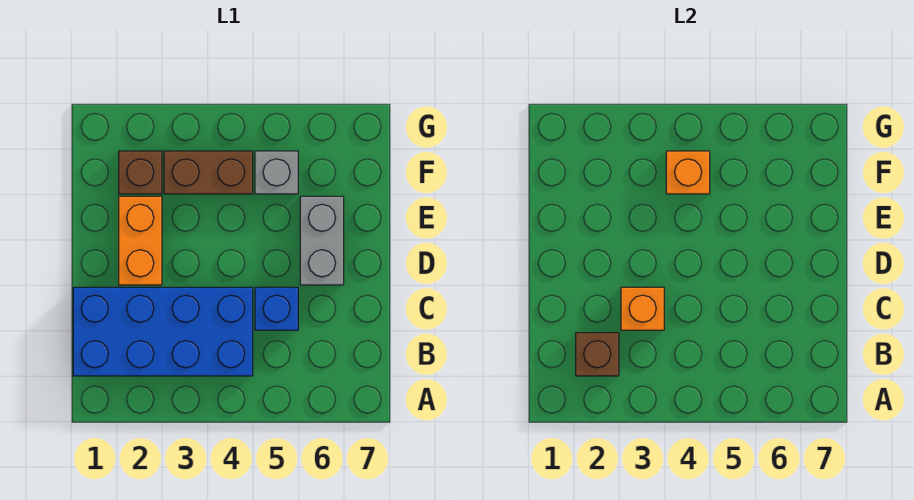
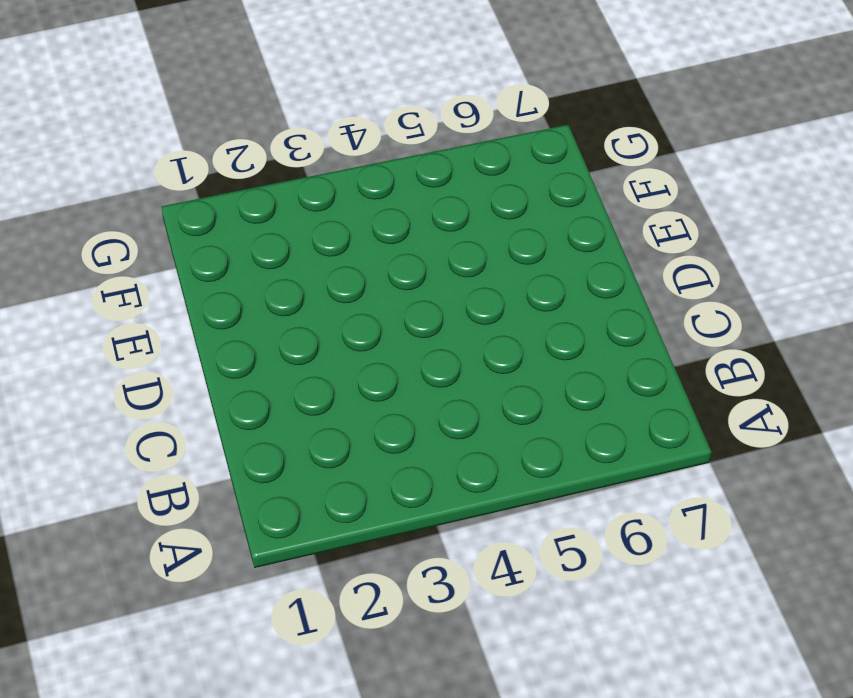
none -> blue brick B1:C4 level 1
none -> blue brick C5 level 1

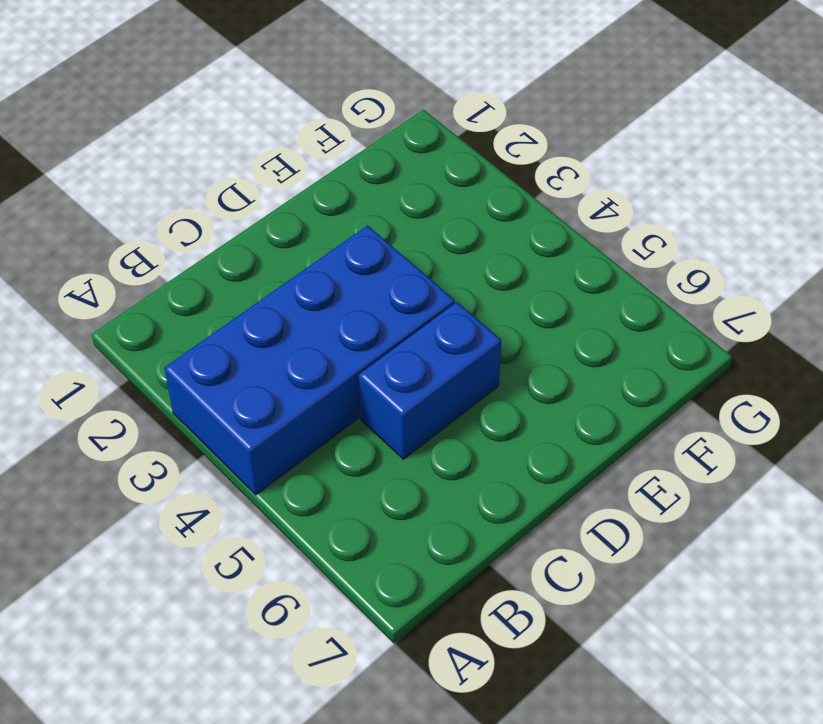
blue brick A3:D4 level 1 -> blue brick B1:C4 level 1
blue brick C5:D5 level 1 -> blue brick C5 level 1
none -> orange brick D2:E2 level 1
none -> grey brick D6:E6 level 1

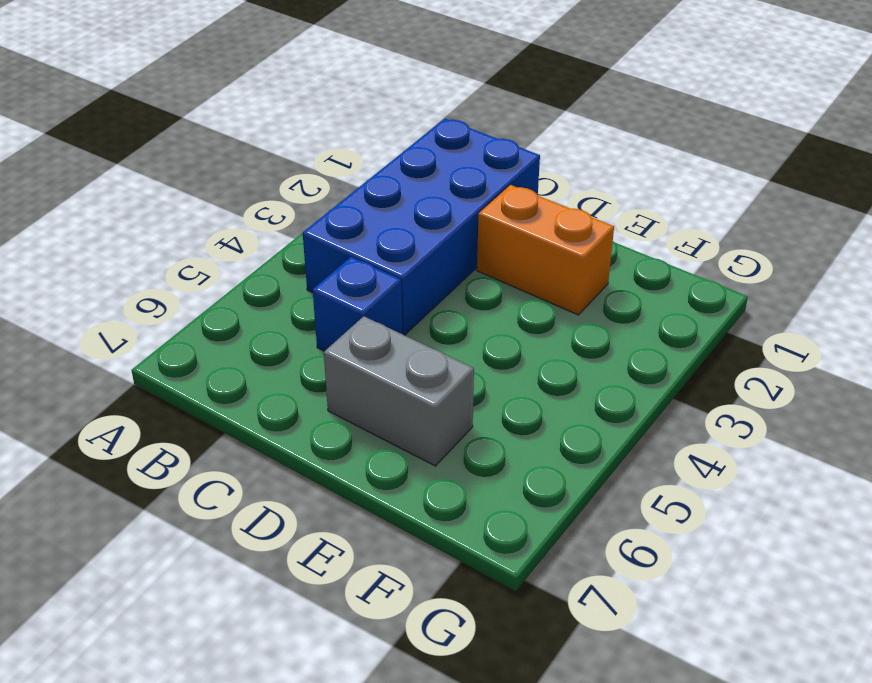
none -> brown brick F2 level 1
none -> brown brick F3:F4 level 1

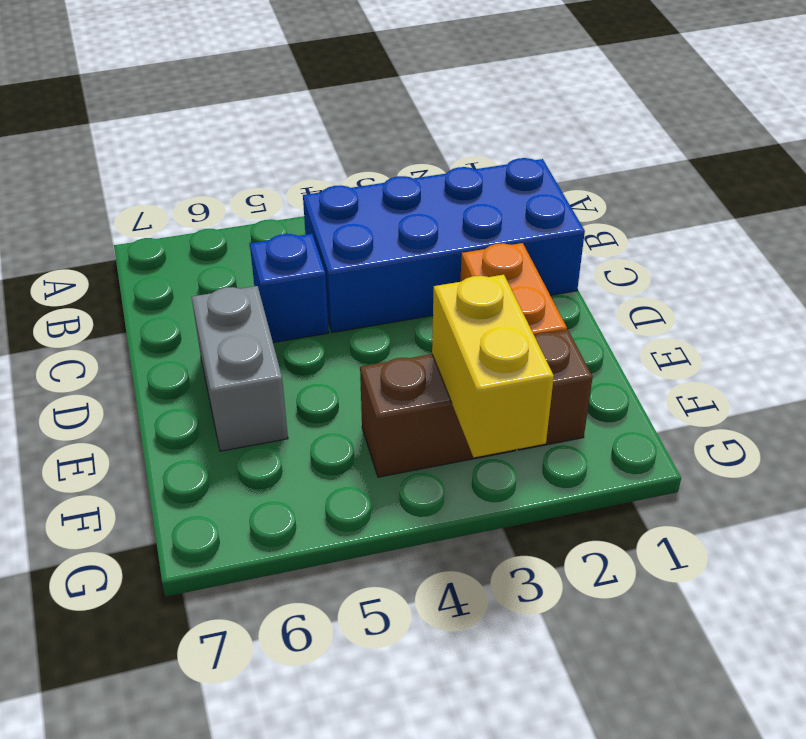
yellow brick F3:G3 level 2 -> none
none -> grey brick F5 level 1
none -> brown brick B2 level 2

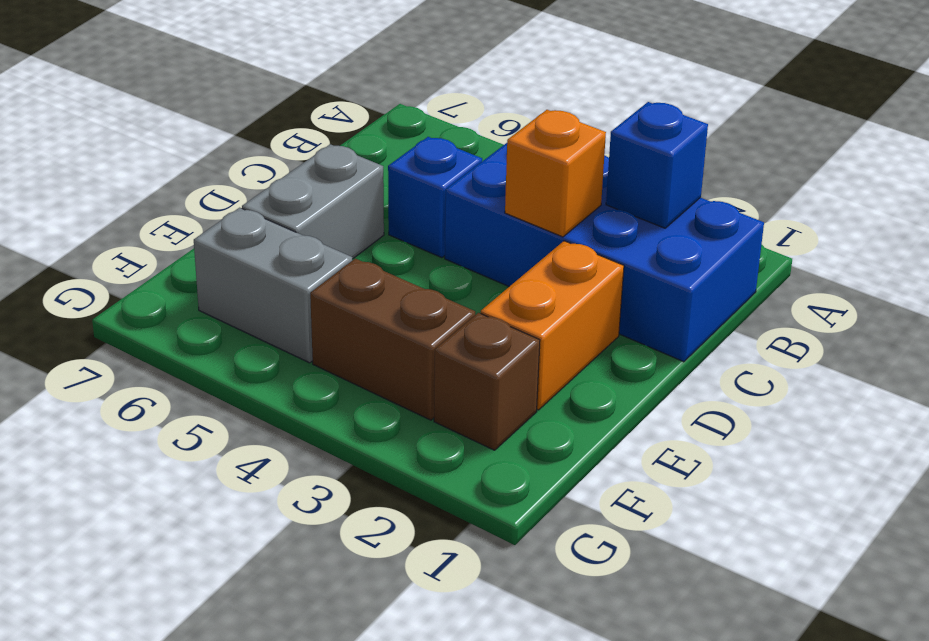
blue brick B2 level 2 -> brown brick B2 level 2
grey brick F5:F6 level 1 -> grey brick F5 level 1
none -> orange brick F4 level 2

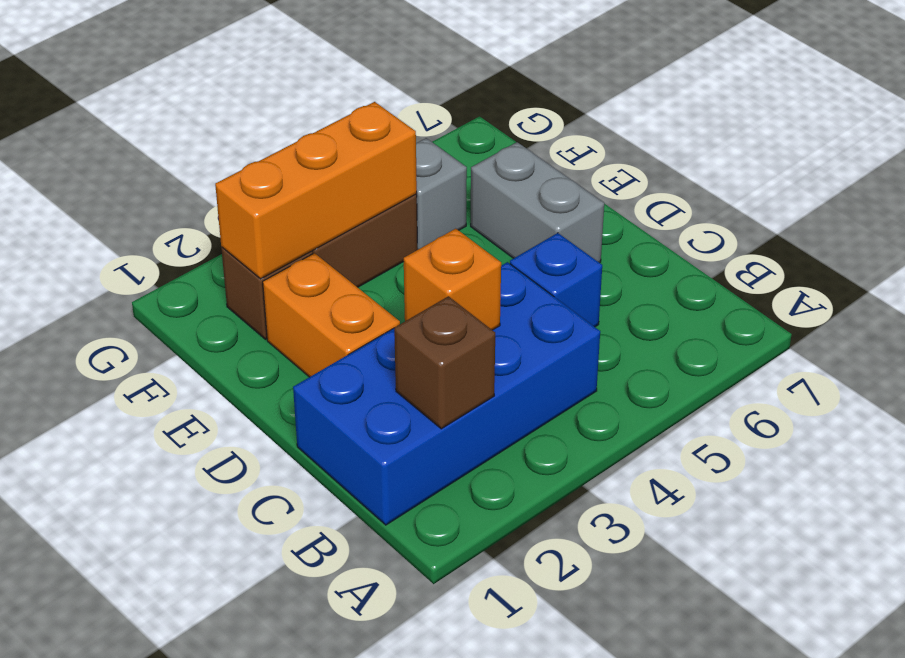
orange brick F2:F4 level 2 -> orange brick F4 level 2

